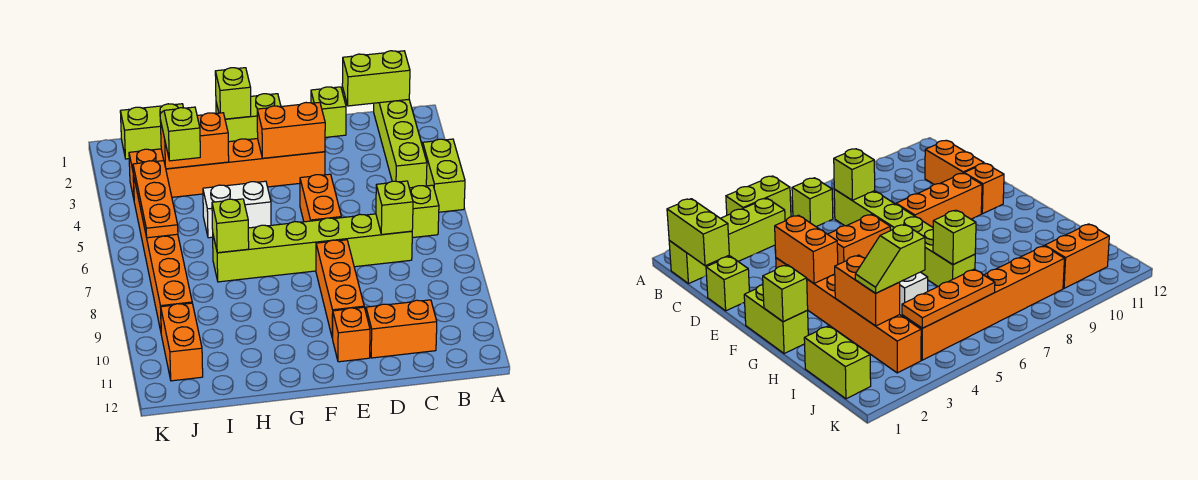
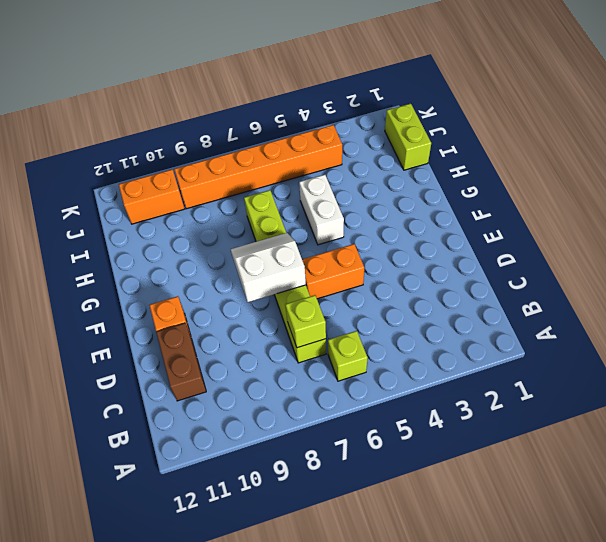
brown brick C11:D11 level 1 -> orange brick C11:D11 level 1
white slope E7:F8 level 2 top E -> none
none -> lime brick A4:A5 level 1
none -> lime brick B1:B4 level 1
none -> lime brick D1 level 1

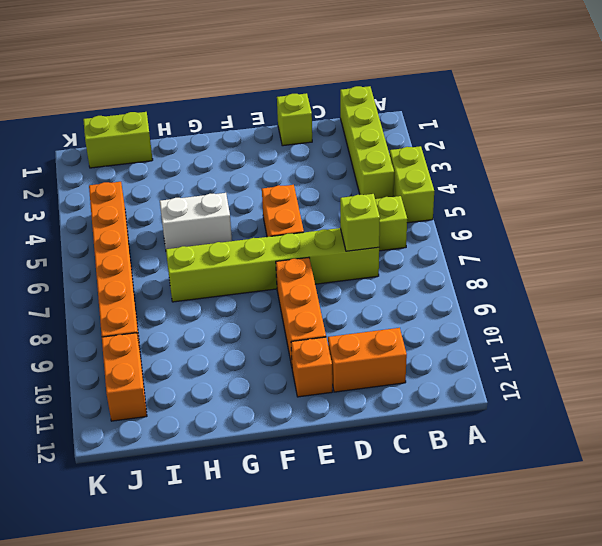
none -> orange brick E3:J3 level 1
none -> lime brick F1:G1 level 1
none -> lime brick B1:C1 level 2

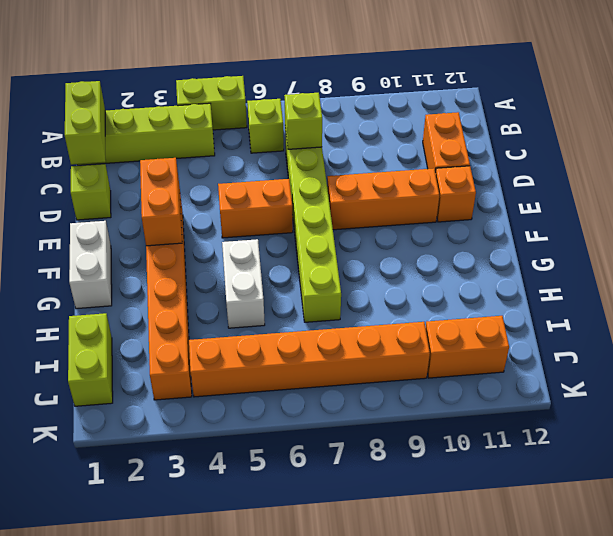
white brick F1:G1 level 1 -> lime brick F1:G1 level 1
none -> lime brick G1 level 2
none -> orange brick H3:I3 level 2
none -> lime brick H7 level 2

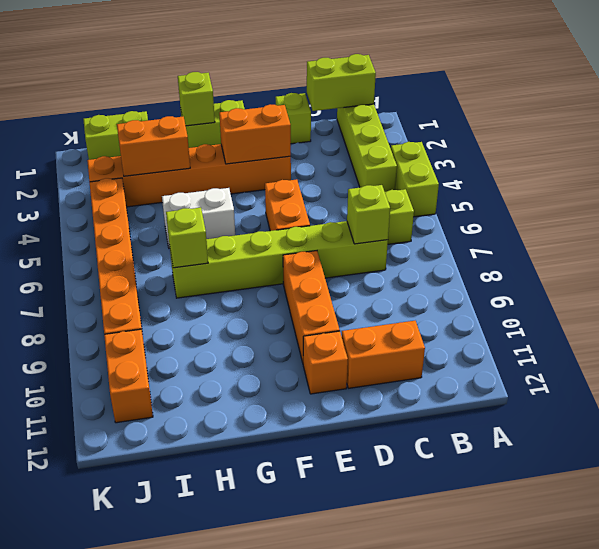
none -> orange plate J4:J6 level 2
none -> lime slope I3:I4 level 3 top 4

